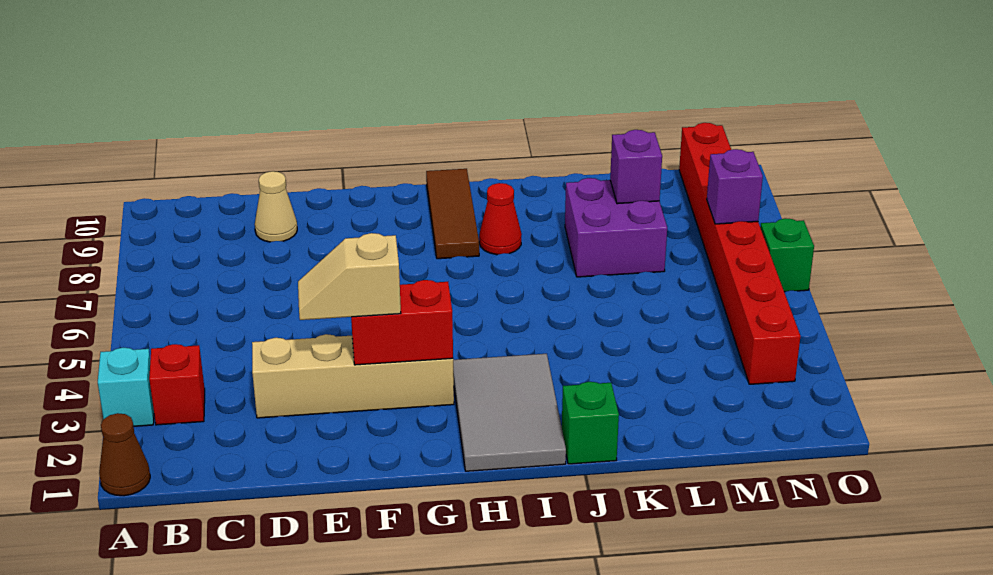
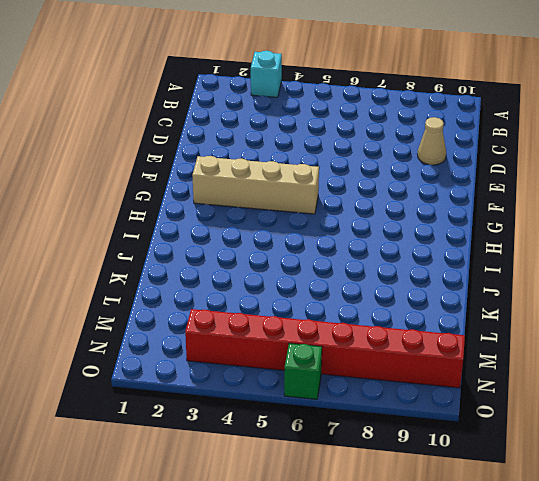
tan brick G2:G5 level 1 -> tan brick D3:G3 level 1
none -> brown cone A1 level 1
none -> red brick B3 level 1
none -> grey tile H1:I3 level 1

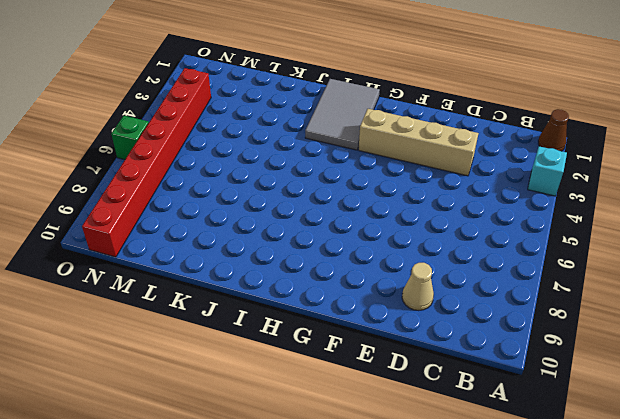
none -> red brick B3 level 1
none -> brown tile H8:H10 level 1
none -> red cone I8 level 1

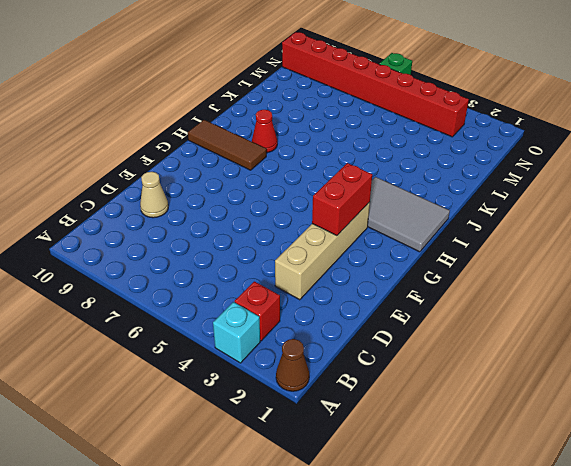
none -> green brick J1 level 1
none -> purple brick K7:L8 level 1
none -> purple brick L8 level 2

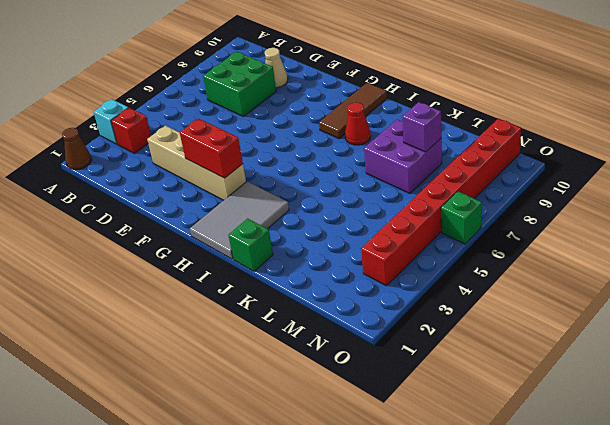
green brick C7:D8 level 1 -> none
none -> purple brick N7 level 2
none -> tan slope E3:F3 level 3 top F

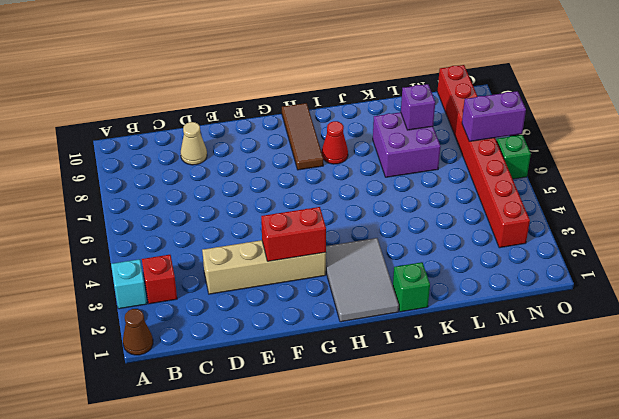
purple brick N7:O7 level 2 -> purple brick N7 level 2
none -> tan slope E3:F3 level 3 top F

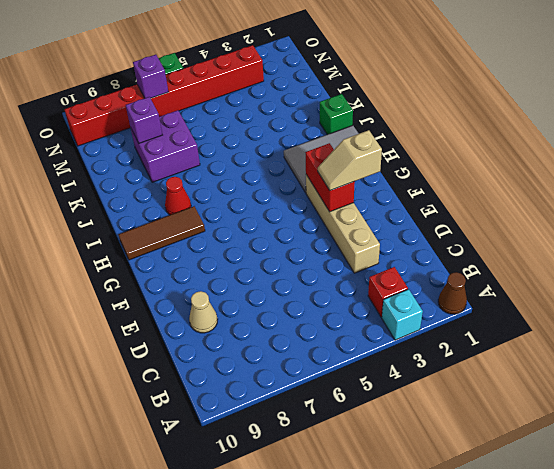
tan slope F2:F3 level 3 top 2 -> tan slope E3:F3 level 3 top F

